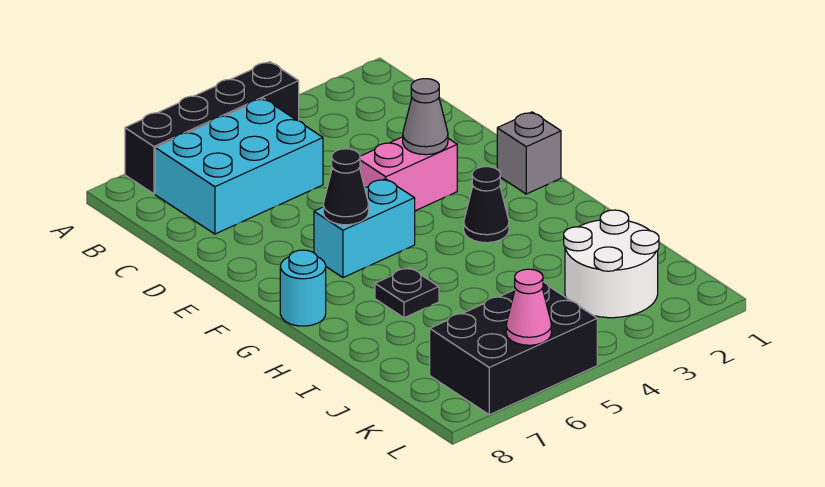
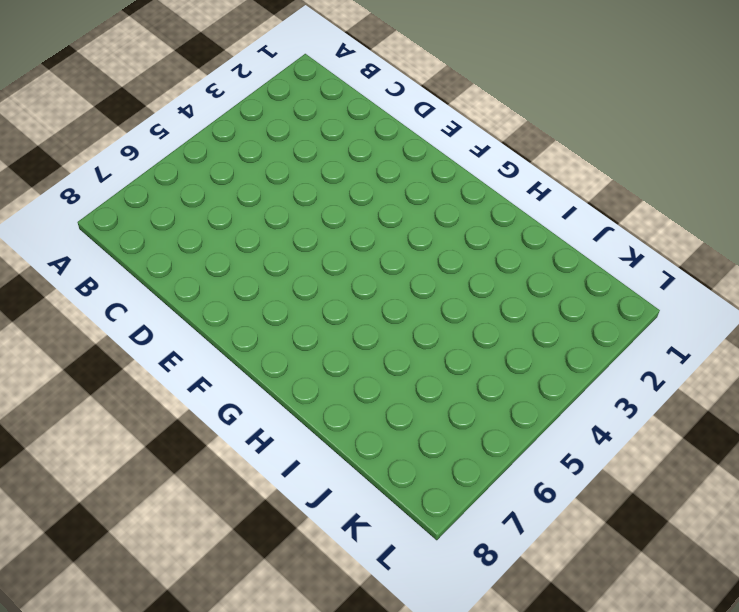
none -> black brick A4:A7 level 1
none -> cyan brick B5:C7 level 1
none -> pink brick E3:E4 level 1

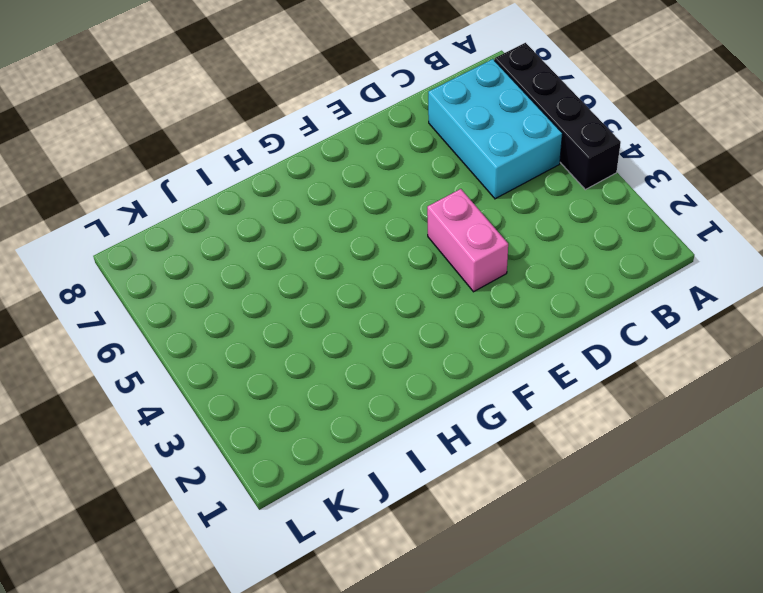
none -> grey brick F1 level 1
none -> cyan brick F5:F6 level 1
none -> black cone G3 level 1

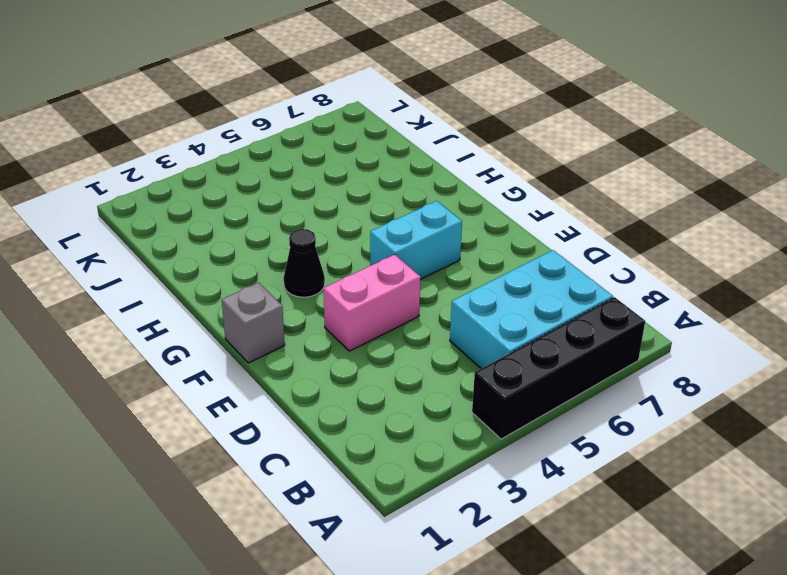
none -> cyan round brick G8 level 1
none -> black plate H6 level 1
none -> white round brick J2:K3 level 1

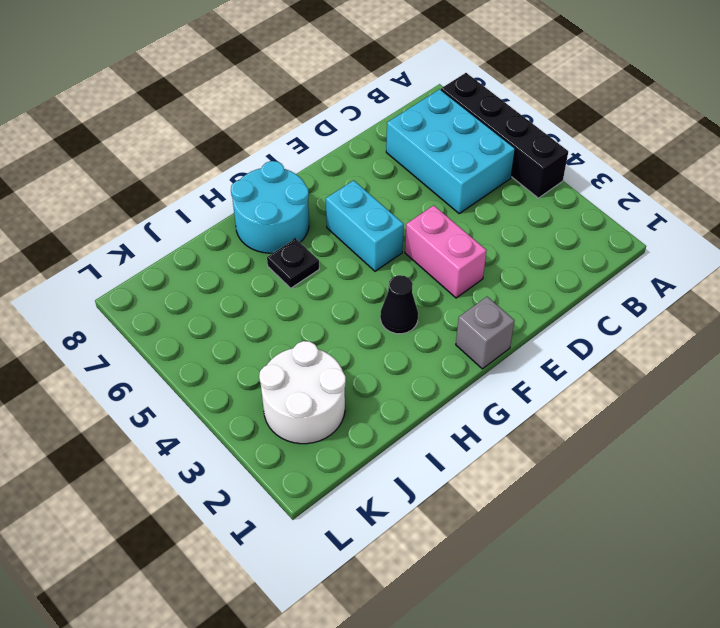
cyan round brick G7:H8 level 1 -> cyan round brick G8 level 1
none -> black brick K5:L7 level 1
none -> grey cone E3 level 2
none -> black cone F6 level 2

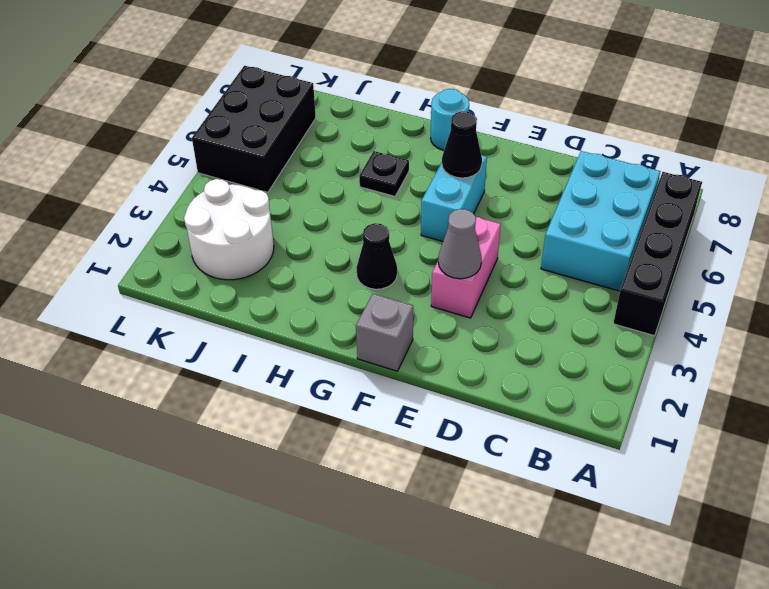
none -> pink cone L6 level 2

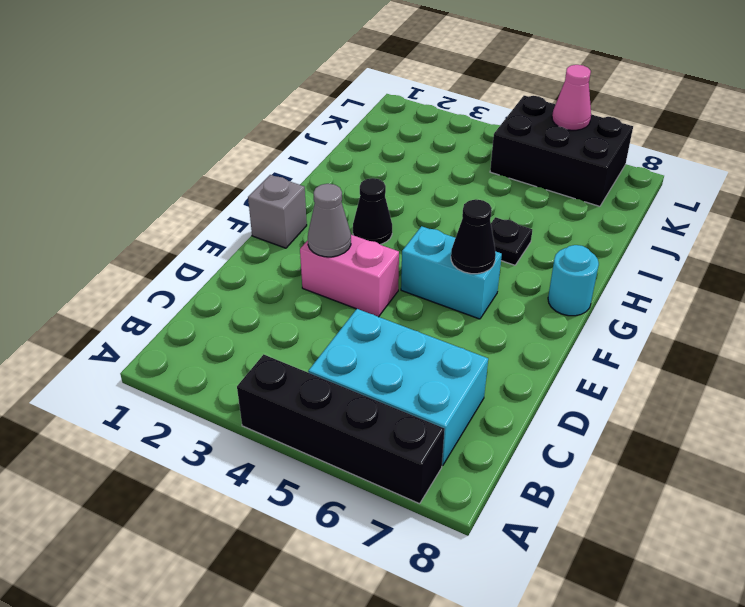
none -> white round brick J2:K3 level 1

